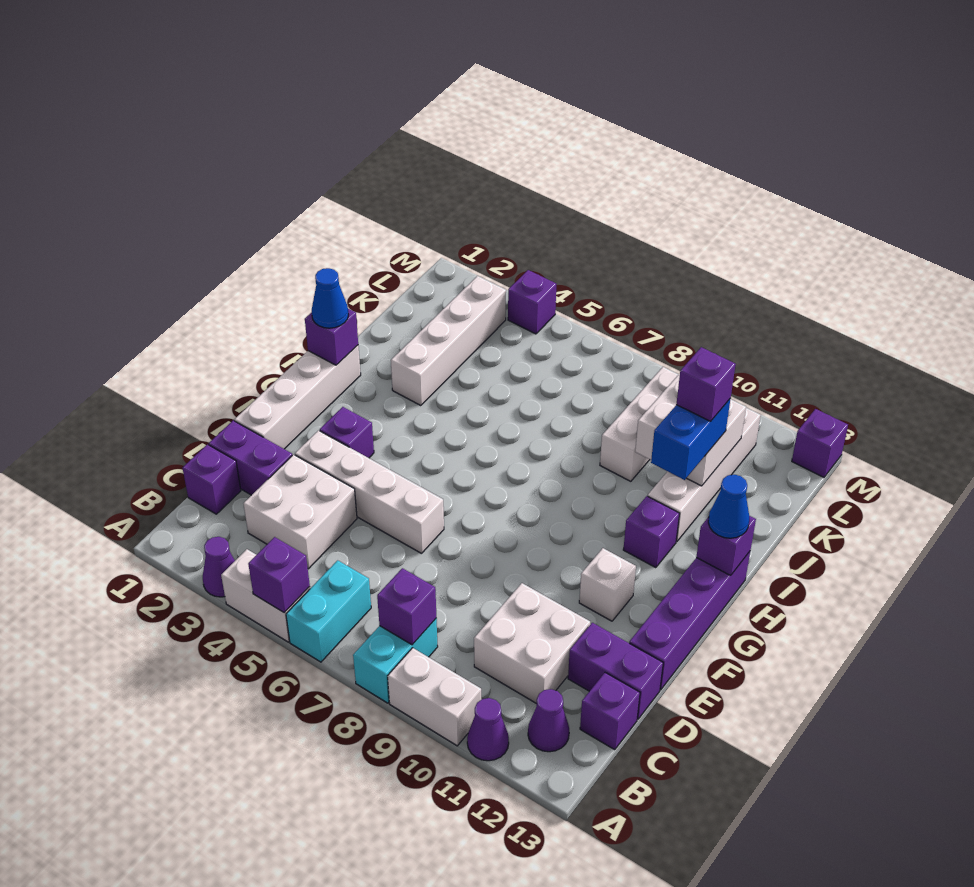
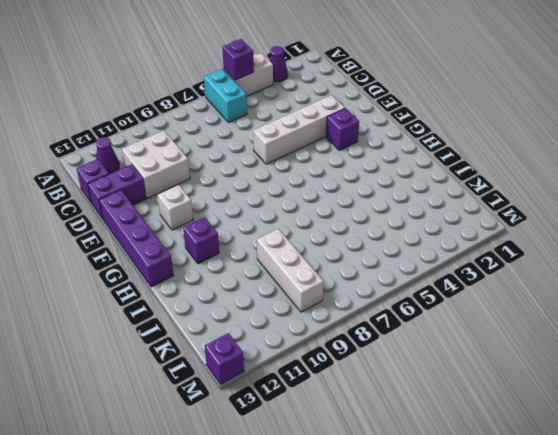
none -> cyan brick A8:B8 level 1
none -> white brick A9:A10 level 1
none -> purple cone A11 level 1
none -> purple brick C1 level 1

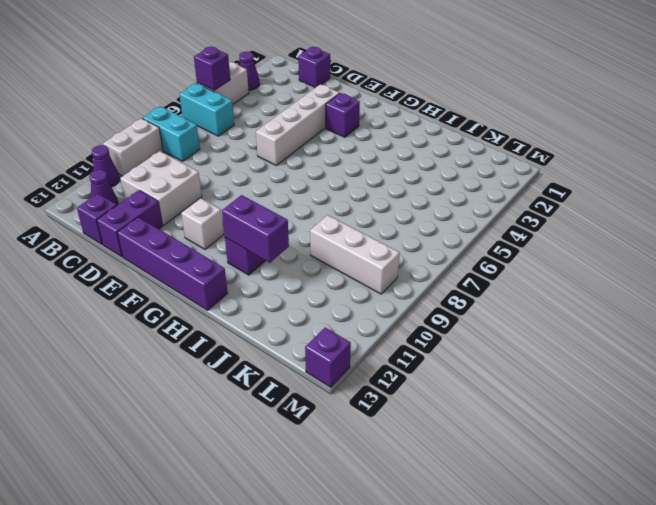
purple brick H11:I11 level 2 -> purple brick D1:D2 level 1
none -> white brick C3:D4 level 1
none -> white brick E1:H1 level 1
none -> white brick I3:L3 level 1
none -> white brick I11:L11 level 1

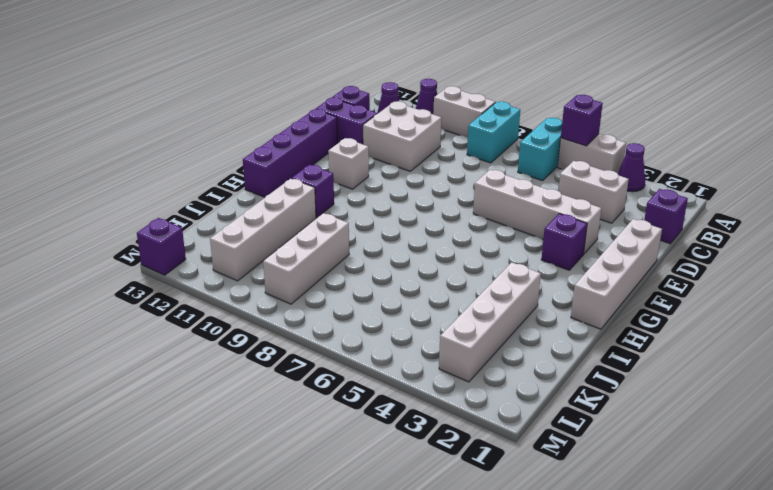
white brick C3:C4 level 1 -> white brick C3:D4 level 1
none -> purple brick D1:D2 level 1
none -> purple brick M4 level 1
none -> purple brick B8 level 2
none -> purple brick H1 level 2

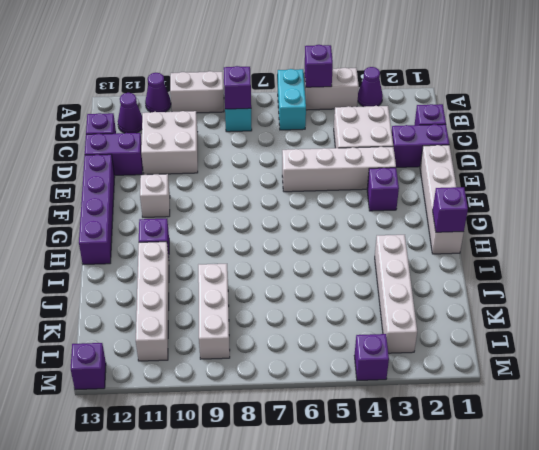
none -> purple brick H13 level 2
none -> white brick J10:K11 level 2
none -> blue cone H1 level 3
none -> blue cone H13 level 3

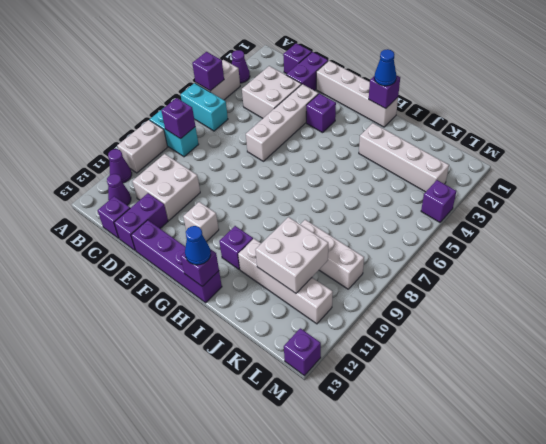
none -> blue brick I11:J11 level 3
none -> purple brick J11 level 4

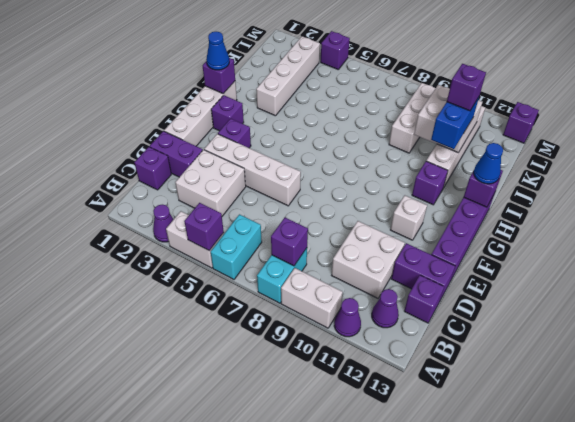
purple brick G2 level 1 -> none

